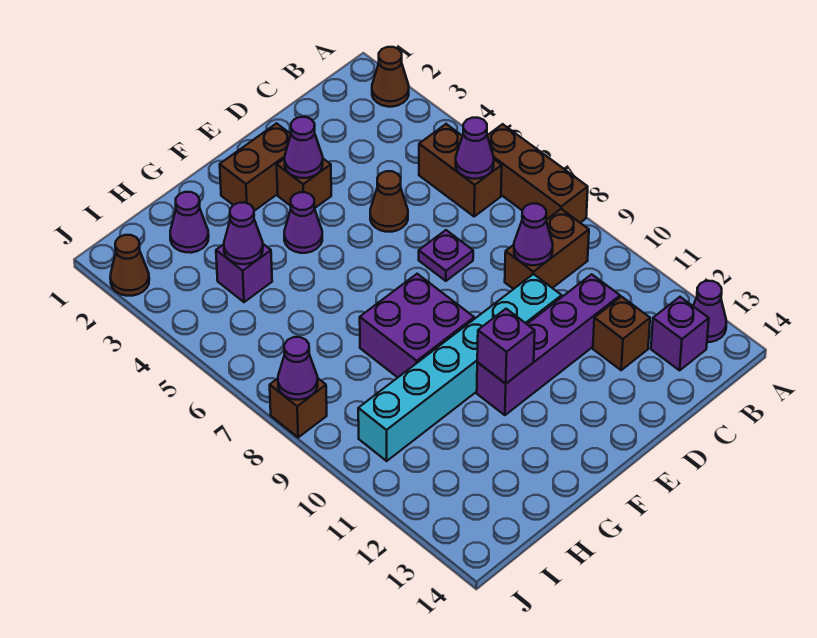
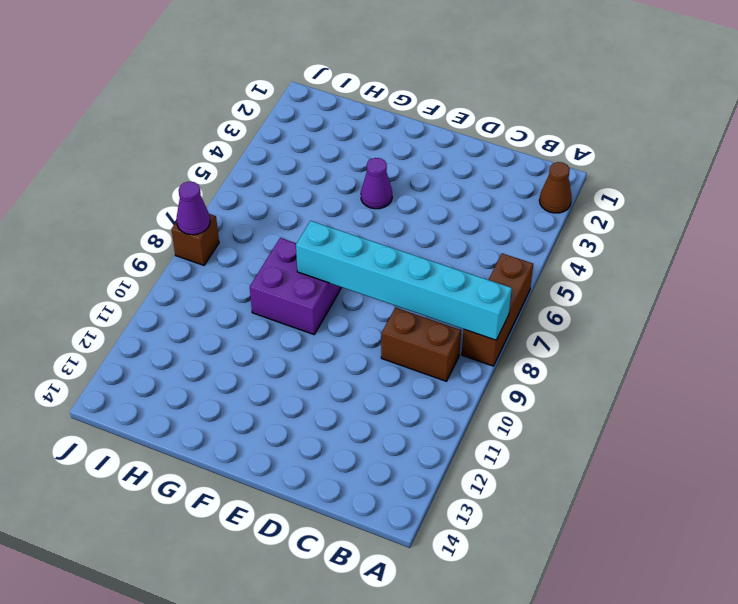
cyan brick A8:F8 level 2 -> cyan brick D10:I10 level 1
none -> purple cone A13 level 1
none -> brown brick B5:B6 level 1
none -> purple brick B13 level 1

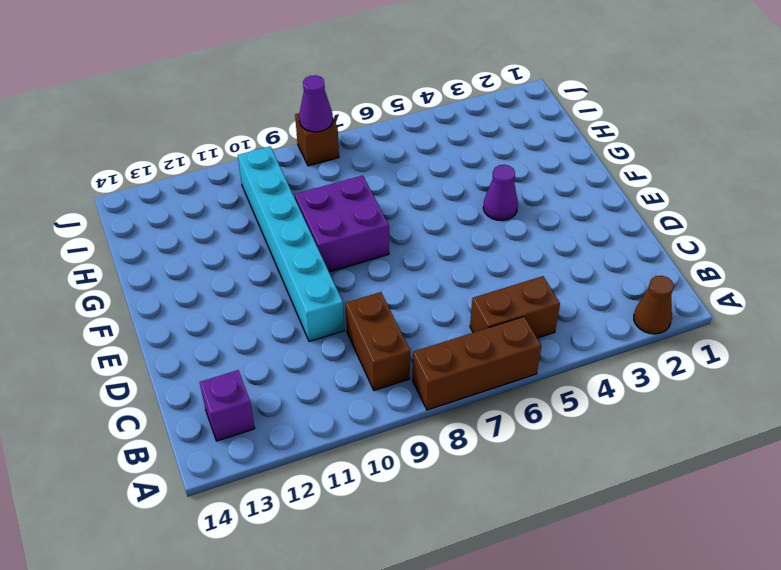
none -> purple cone A13 level 1
none -> purple brick C11:F11 level 1
none -> brown brick C12 level 1

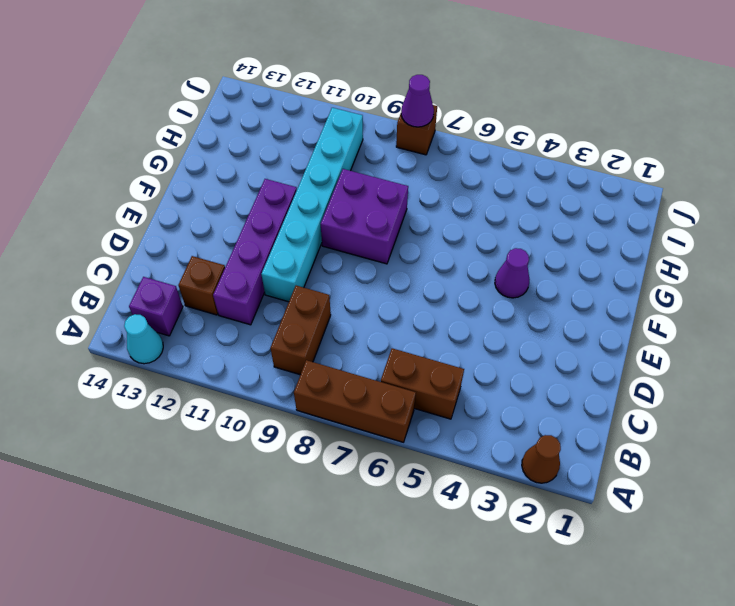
cyan cone A13 level 1 -> purple cone A13 level 1
none -> brown cone D5 level 1
none -> purple plate D7 level 1
none -> brown brick E2:F2 level 1

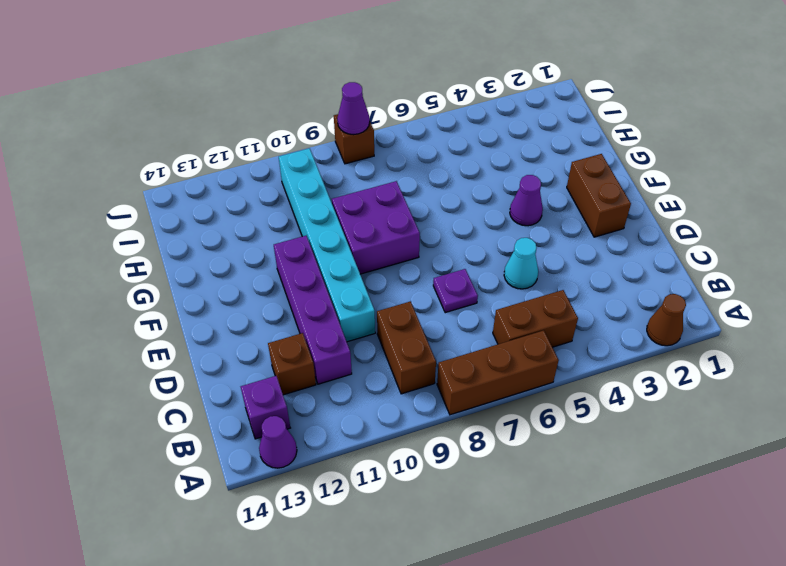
cyan cone D5 level 1 -> brown cone D5 level 1
none -> brown brick E3 level 1
none -> purple cone H2 level 1
none -> purple brick H4 level 1

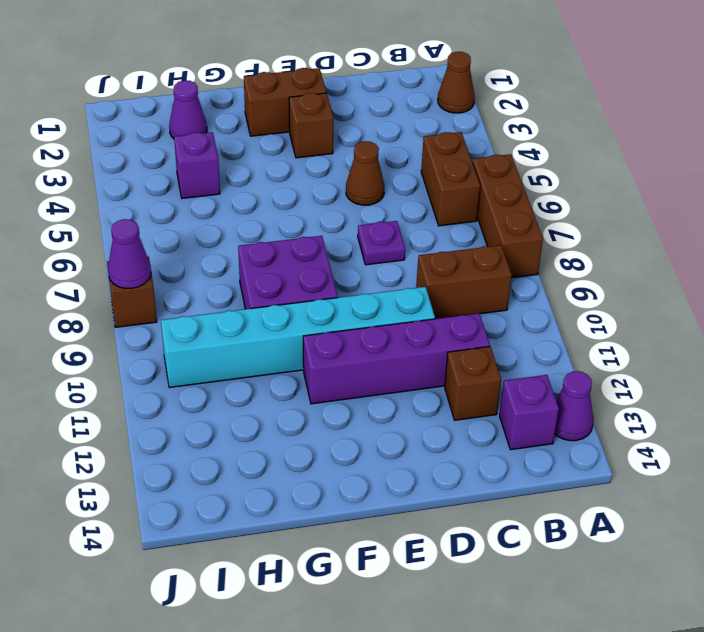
none -> purple cone F4 level 1
none -> brown cone J2 level 1
none -> purple cone B6 level 2

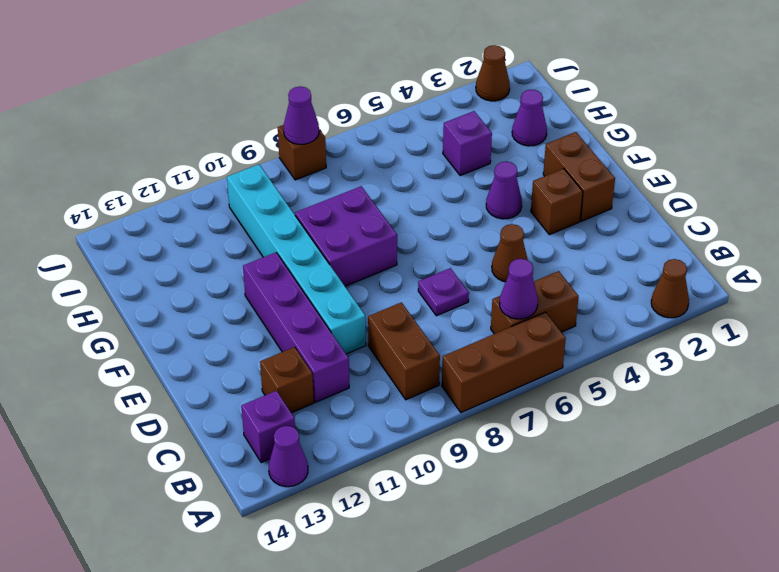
none -> purple cone C9 level 2
none -> purple cone E3 level 2
none -> purple brick F11 level 2

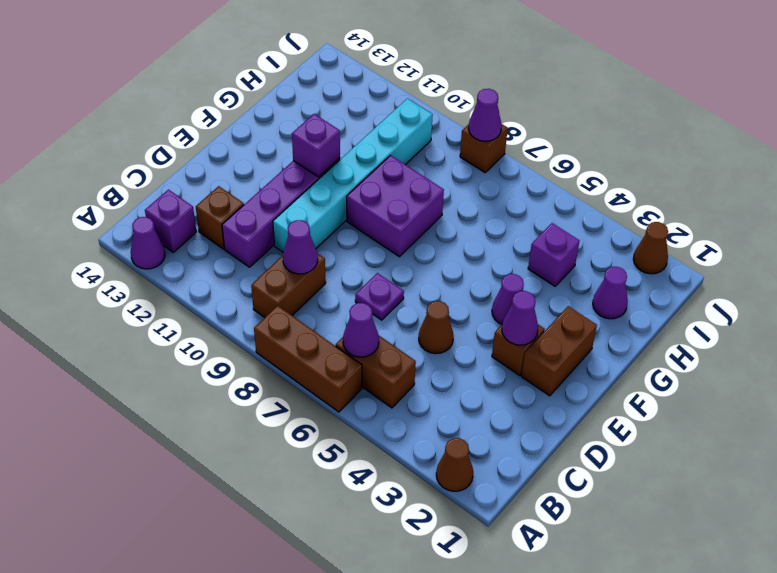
none -> purple cone H4 level 2

